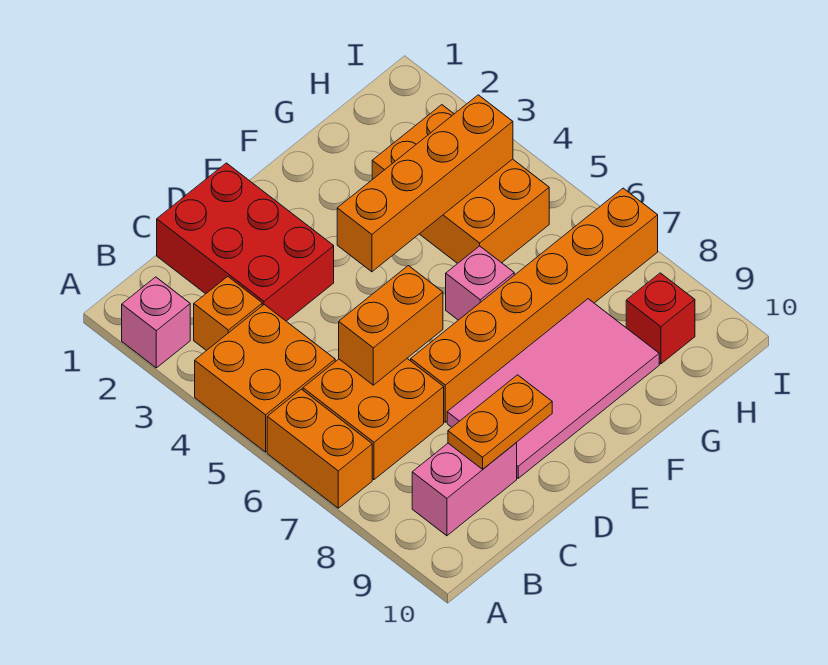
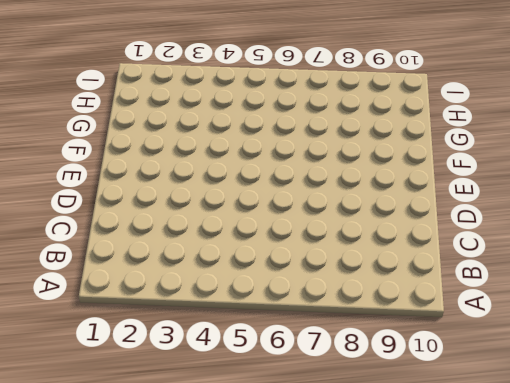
none -> pink brick A2 level 1
none -> orange brick A4:B5 level 1
none -> orange brick A6:A7 level 1

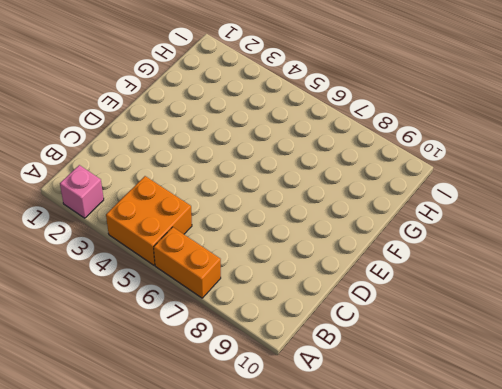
none -> orange brick B3 level 1
none -> orange brick B6:C7 level 1
none -> pink brick B9:C9 level 1

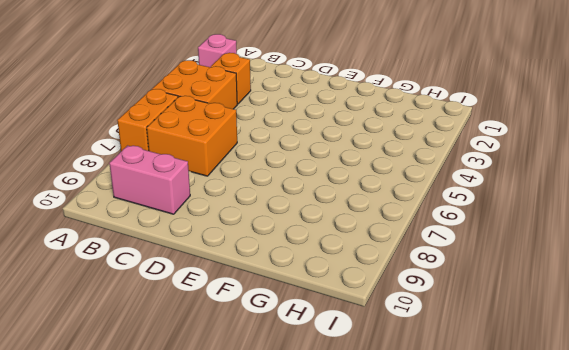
none -> red brick C1:D3 level 1
none -> orange brick D7:I7 level 1
none -> pink tile D8:G9 level 1

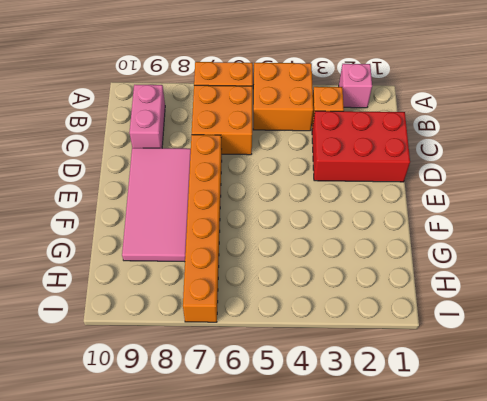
none -> pink brick F6 level 1
none -> orange brick G3:H5 level 1
none -> red brick H9 level 1

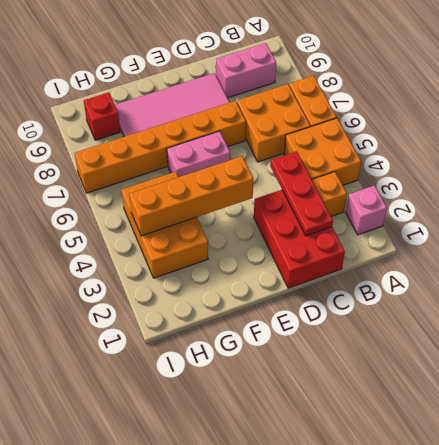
red plate C2:C4 level 2 -> none
pink brick E6:F6 level 1 -> pink brick F6 level 1
none -> orange brick C6:D6 level 2
none -> orange plate C9:D9 level 2

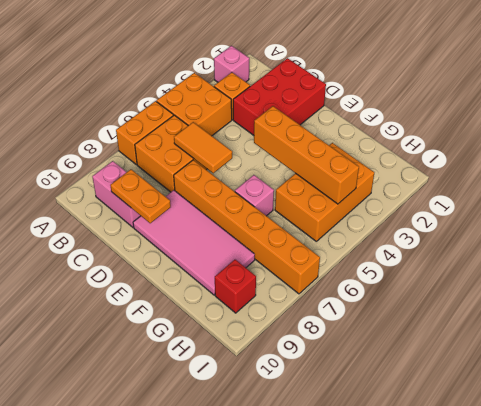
orange tile C6:D6 level 2 -> orange brick C6:D6 level 2

